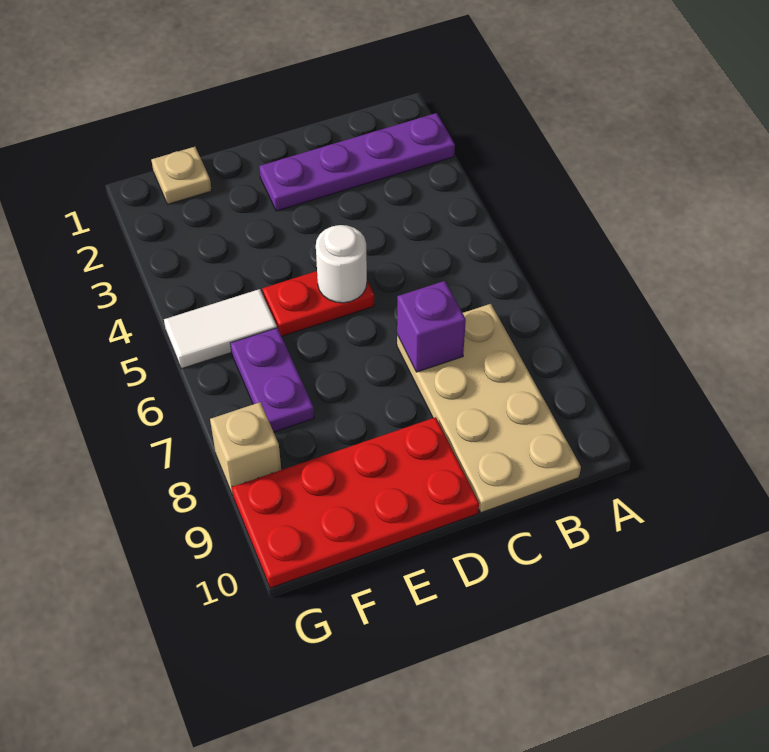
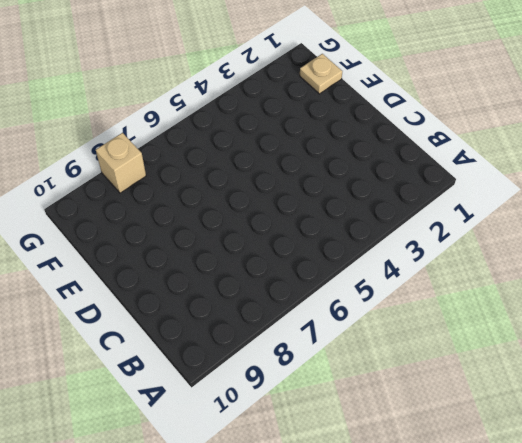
none -> purple plate A2:D2 level 1
none -> tan plate B7:C10 level 1

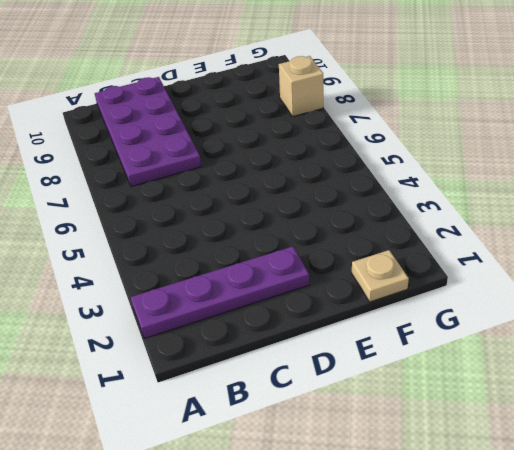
purple plate B7:C10 level 1 -> tan plate B7:C10 level 1
none -> red plate D5:E5 level 1
none -> red plate D9:G10 level 1

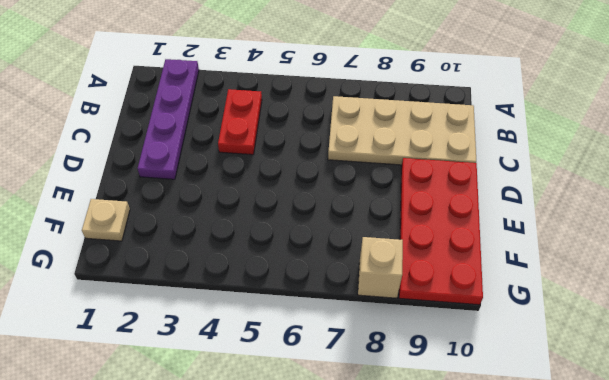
red plate B4:C4 level 1 -> red plate D5:E5 level 1
none -> white tile F5:G5 level 1
none -> purple plate F6:F7 level 1

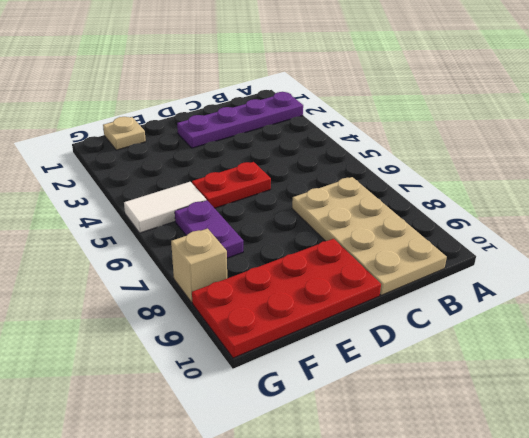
none -> purple brick C7 level 2
none -> white round brick D5 level 2

